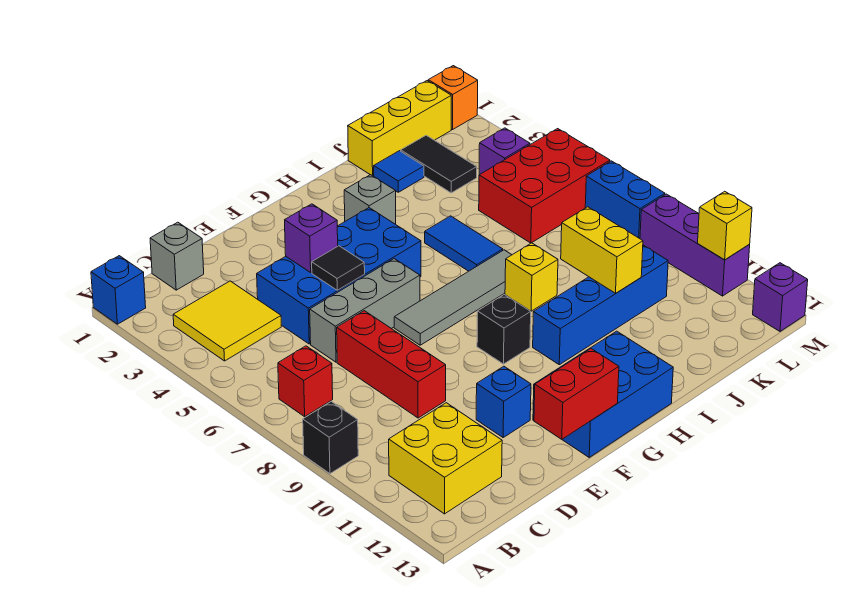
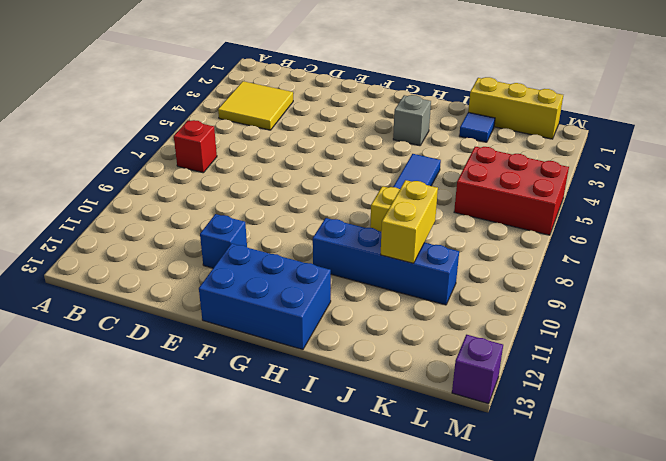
none -> blue brick A1 level 1
none -> black brick A9 level 1
none -> yellow brick B11:C12 level 1
none -> grey brick C1 level 1

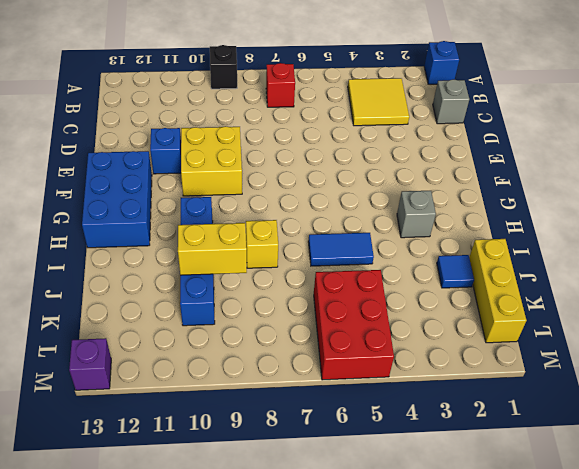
yellow brick E9:F10 level 1 -> yellow brick B11:C12 level 1
none -> blue brick D4:G5 level 1
none -> grey brick D6:F6 level 1
none -> red brick D7:D9 level 1
none -> grey tile F7:I7 level 1

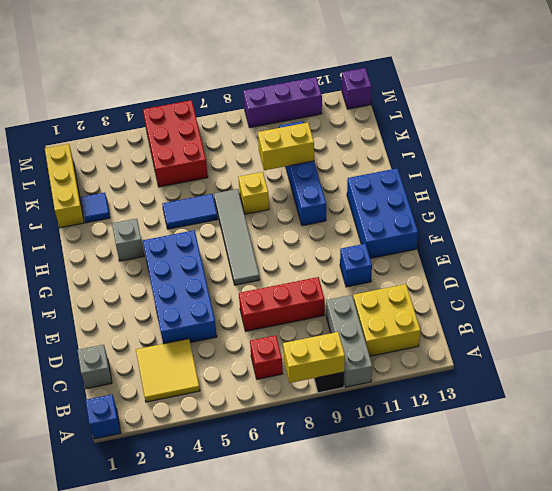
yellow brick A8:A9 level 2 -> none
grey brick A10:C10 level 1 -> grey brick D6:F6 level 1
none -> black brick G9 level 1
none -> black tile K2:K3 level 1
none -> purple brick L4 level 1
none -> orange brick M1 level 1

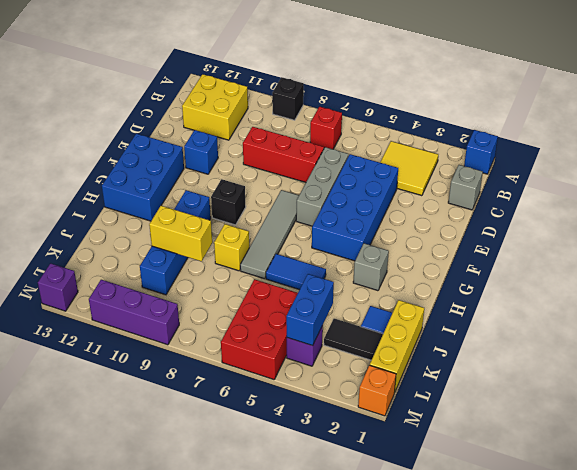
blue brick K4:L4 level 2 -> blue brick M7:M8 level 1
none -> purple brick E4 level 2
none -> black tile E5 level 2
none -> red brick E13:F13 level 2
none -> yellow brick M11 level 2

